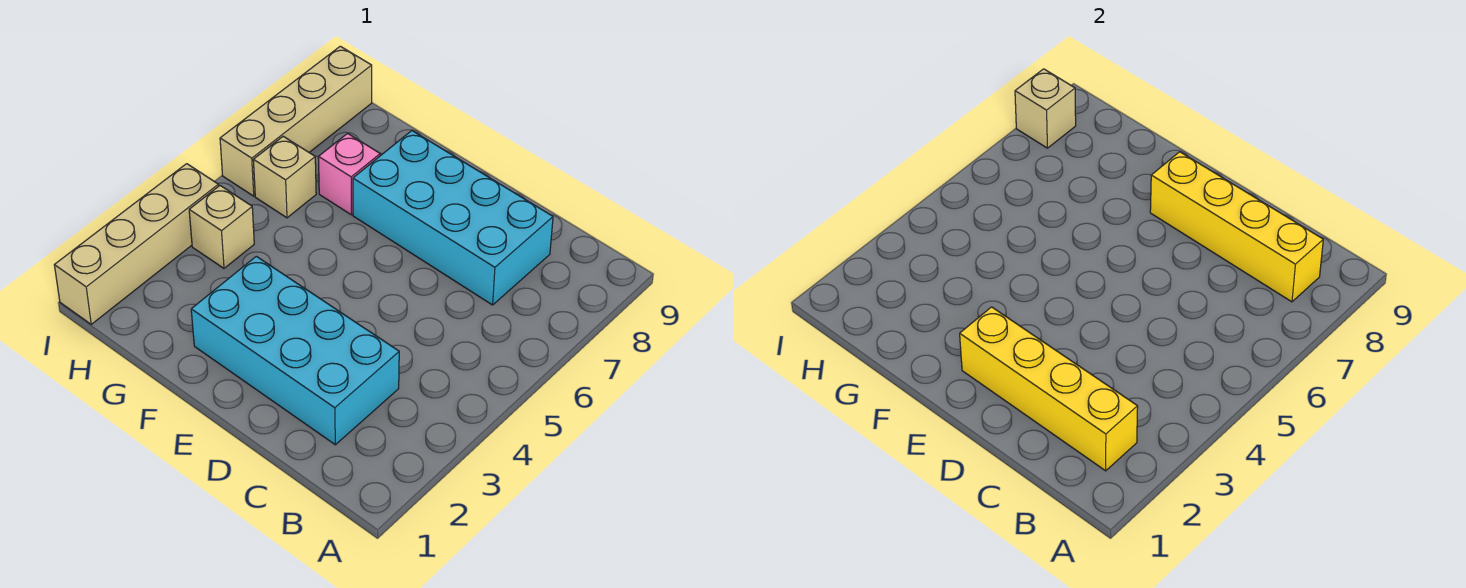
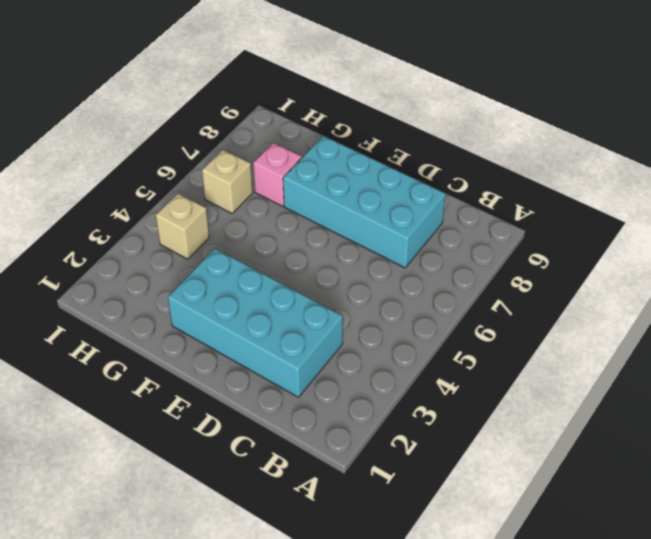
none -> tan brick I1:I4 level 1
none -> tan brick I6:I9 level 1

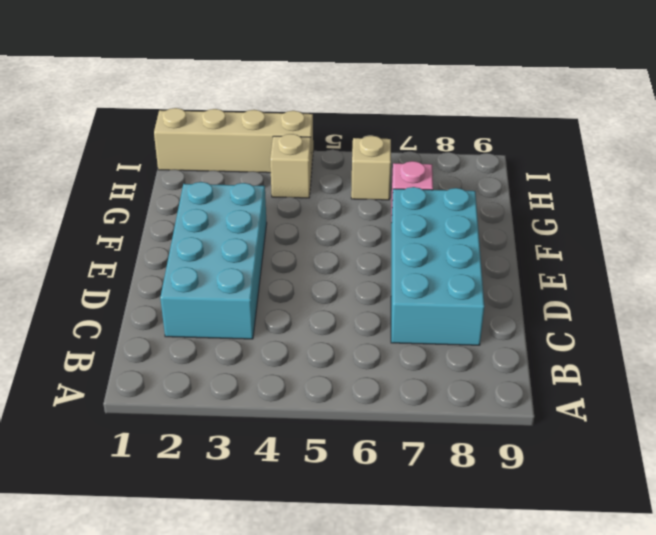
none -> tan brick I6:I9 level 1
none -> yellow brick B2:E2 level 2

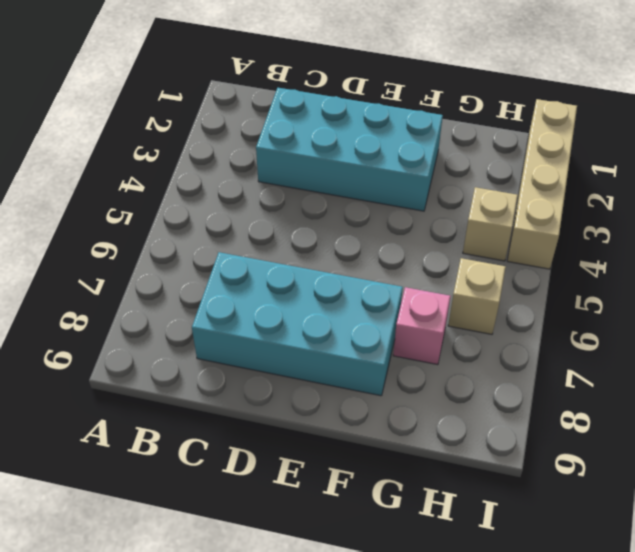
none -> tan brick I6:I9 level 1
none -> yellow brick B2:E2 level 2

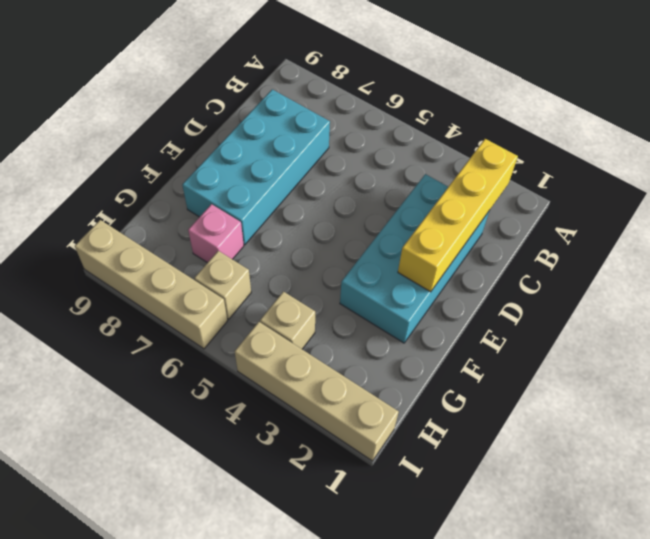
none -> yellow brick B8:E8 level 2
none -> tan brick I8 level 2

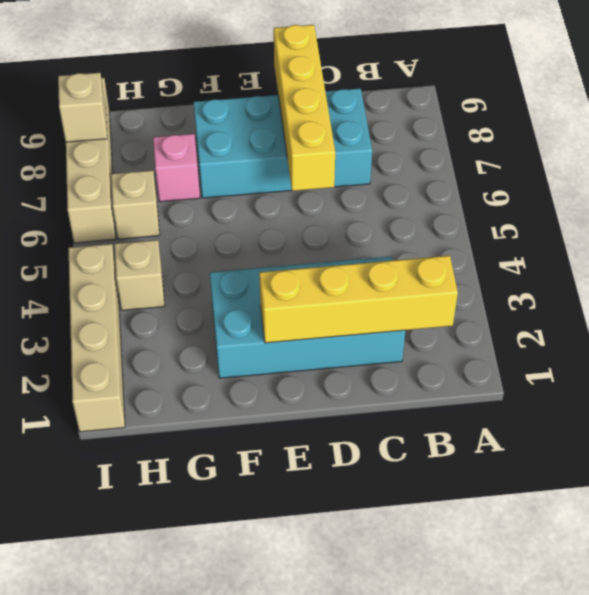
yellow brick D6:D9 level 2 -> yellow brick B8:E8 level 2

